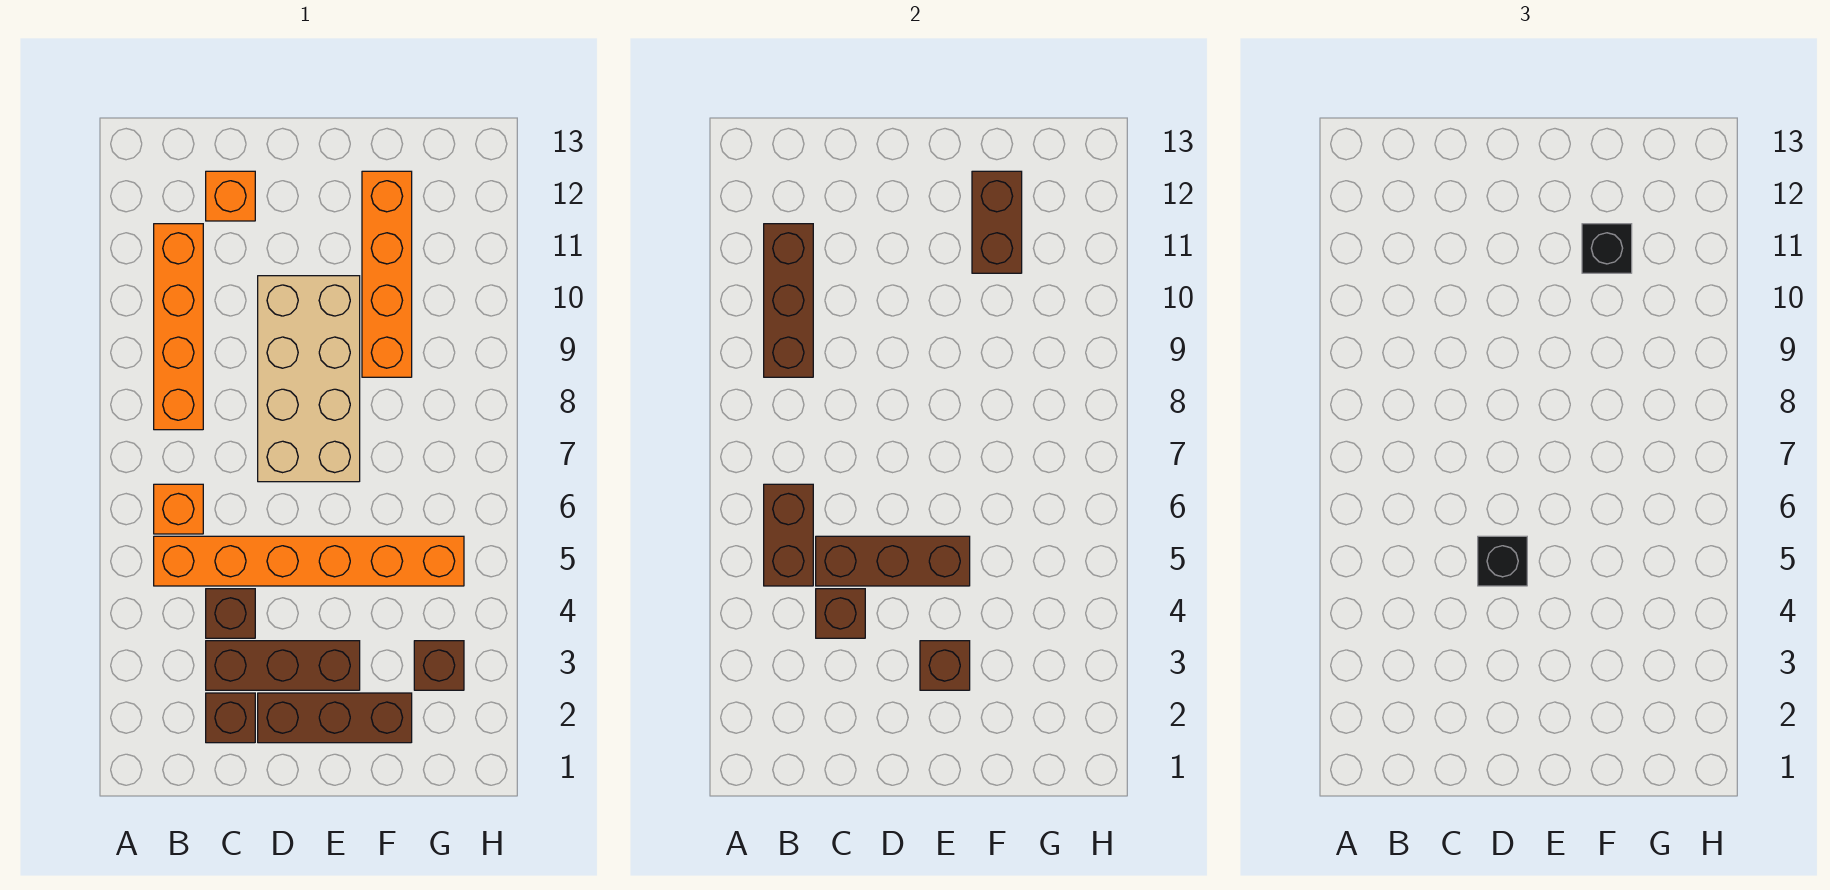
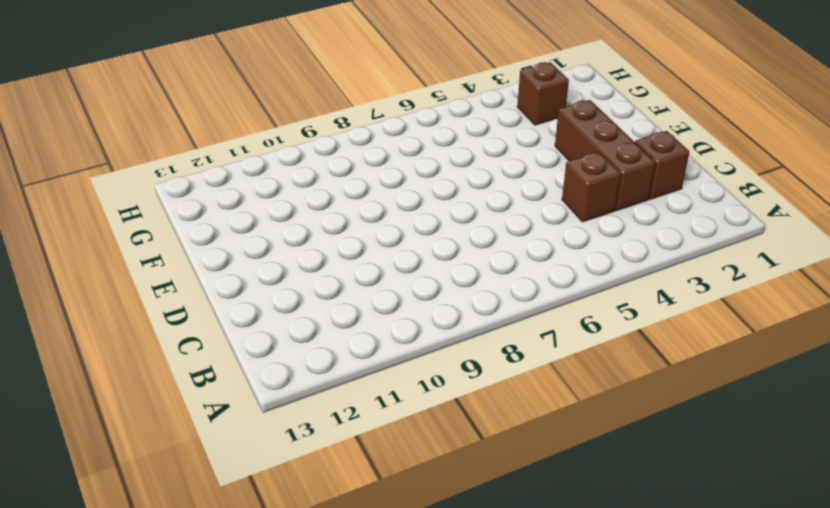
none -> orange brick B5:G5 level 1
none -> orange brick B6 level 1
none -> orange brick B8:B11 level 1

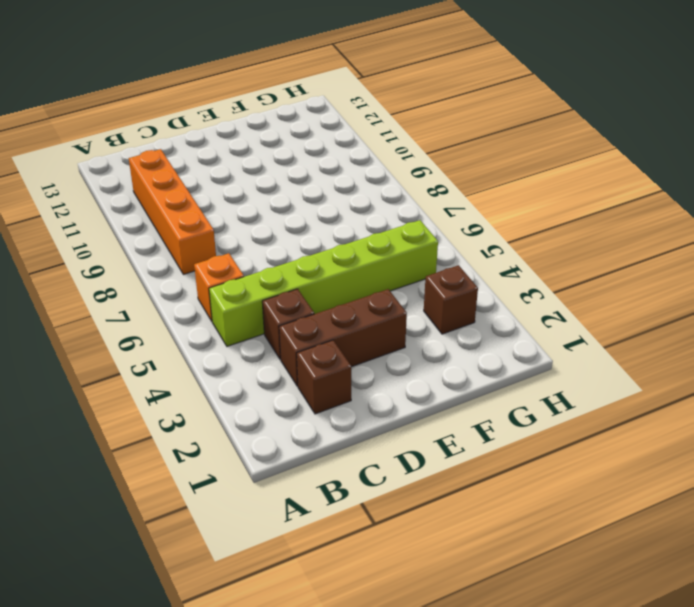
lime brick B5:G5 level 1 -> orange brick B5:G5 level 1
none -> orange brick C12 level 1
none -> brown brick D2:F2 level 1
none -> tan brick D7:E10 level 1

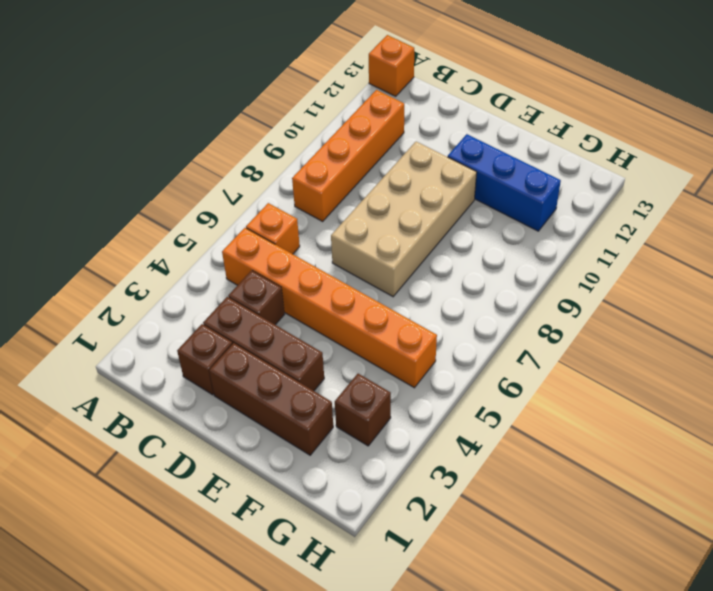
orange brick A13 level 1 -> orange brick C12 level 1
blue brick E11:G11 level 1 -> orange brick F9:F12 level 1
none -> brown brick B5:B6 level 2
none -> brown brick B9:B11 level 2
none -> brown brick C4 level 2

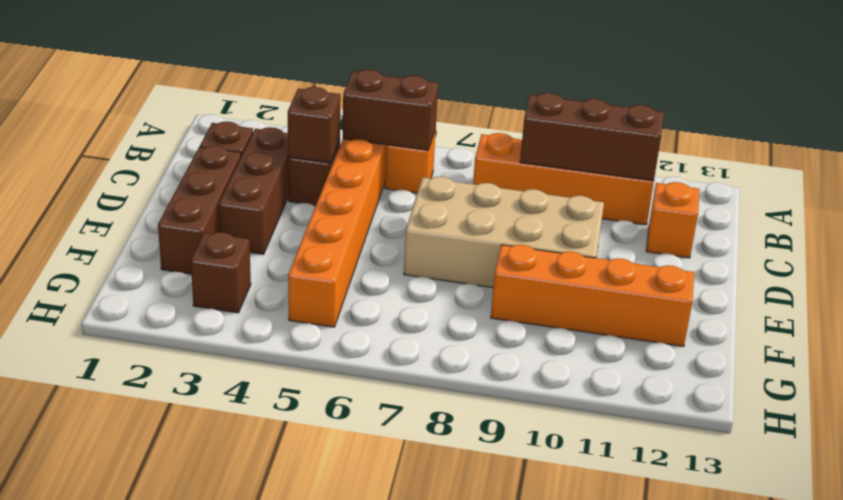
none -> brown brick C5:E5 level 2
none -> brown brick E3 level 2
none -> brown brick F11:F12 level 2

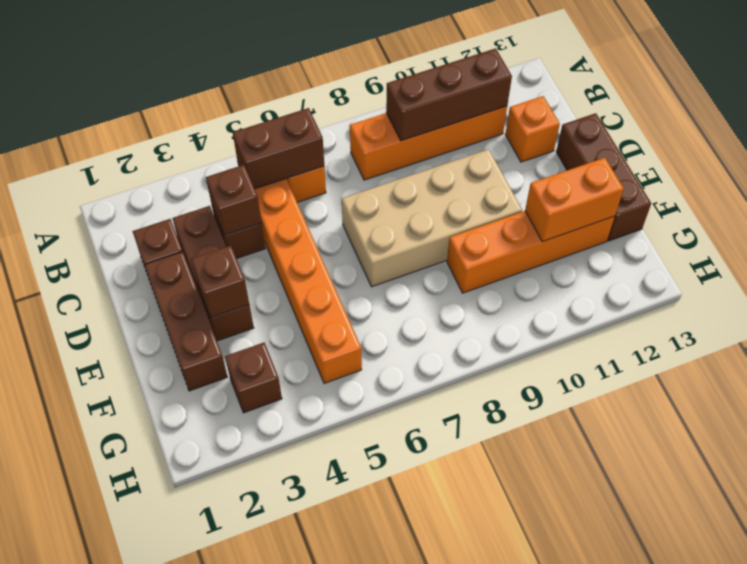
brown brick D13:F13 level 1 -> brown brick C5:E5 level 2
orange brick F11:F12 level 2 -> brown brick F11:F12 level 2
none -> black brick D5 level 3
none -> black brick F11 level 3

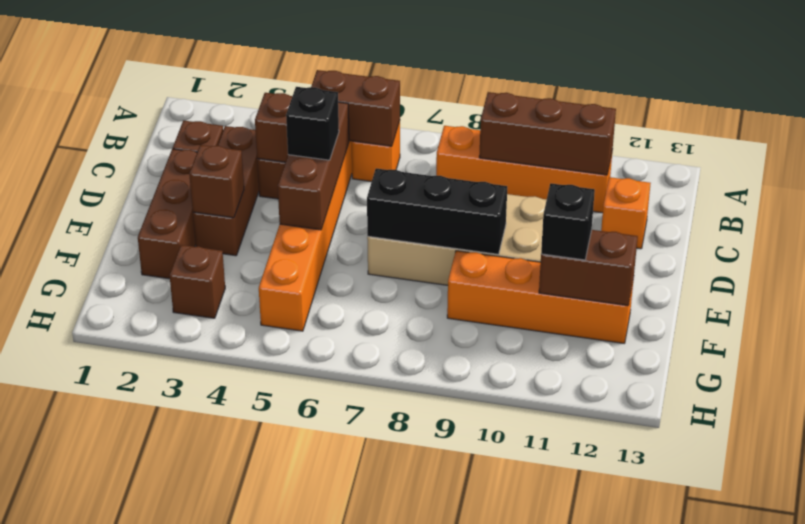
black brick E7:E9 level 2 -> none

